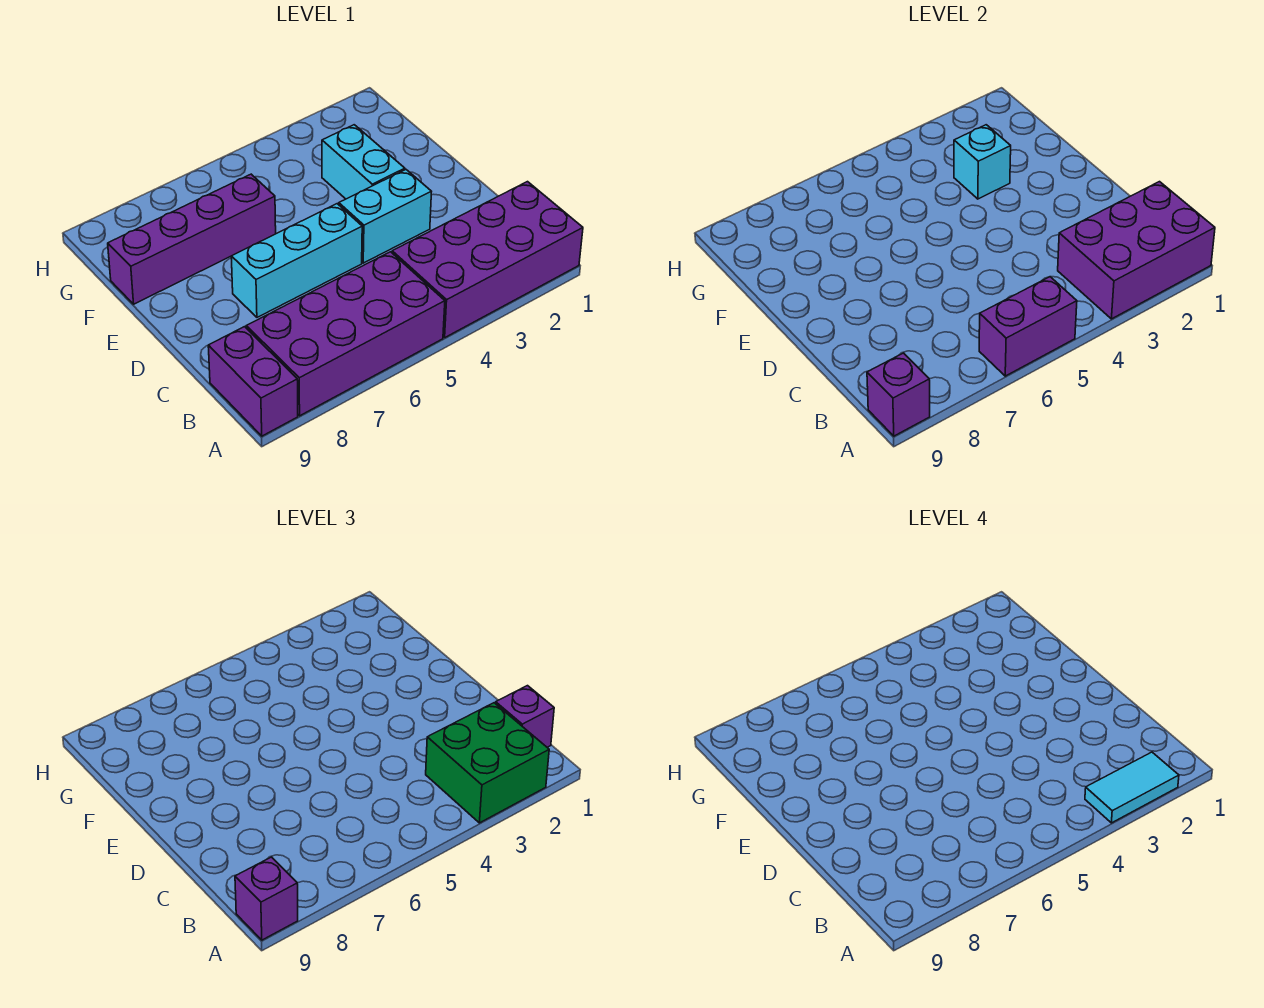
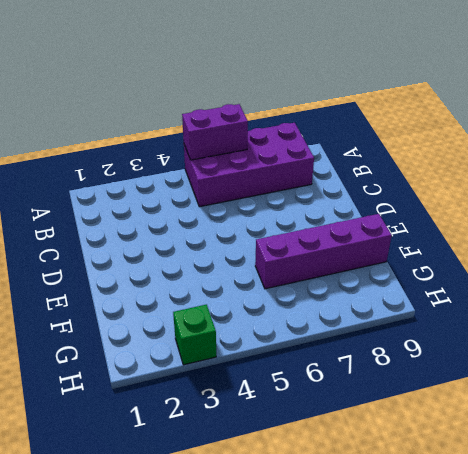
green brick H3 level 1 -> none
none -> purple brick A1:B4 level 1
none -> purple brick A9:B9 level 1
none -> cyan brick D3:D4 level 1

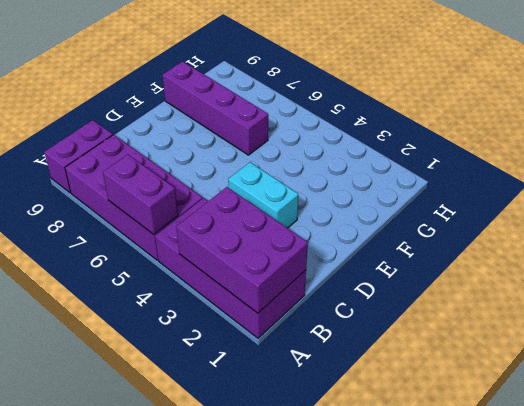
none -> cyan brick D5:D7 level 1
none -> cyan brick E3:F3 level 1
none -> purple brick A9 level 2

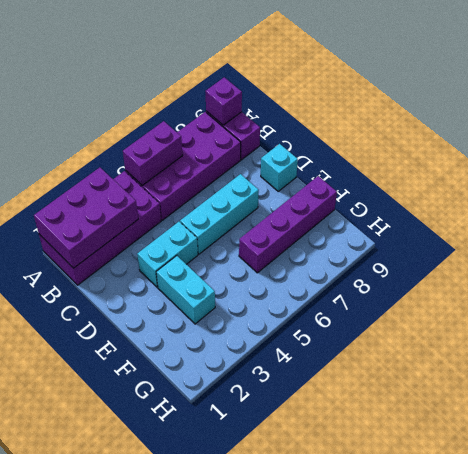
cyan brick D9 level 1 -> cyan brick F3 level 2
none -> green brick A2:B3 level 3
none -> purple brick A9 level 3
none -> purple brick B1 level 3

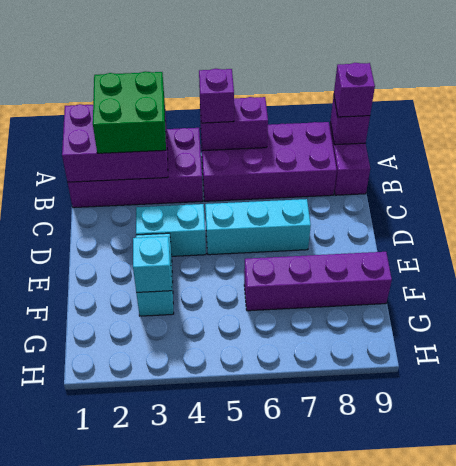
purple brick A5 level 3 -> purple brick B1 level 3
none -> cyan tile A2:A3 level 4

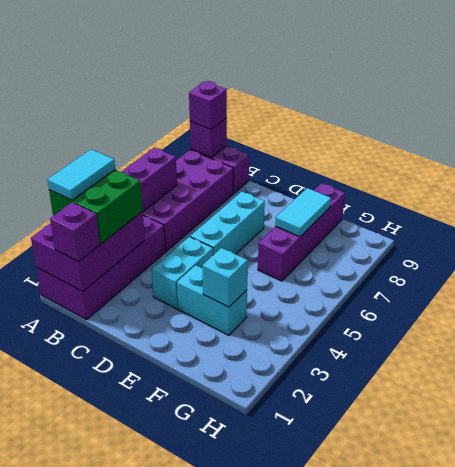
cyan tile F7:F8 level 2 -> none

